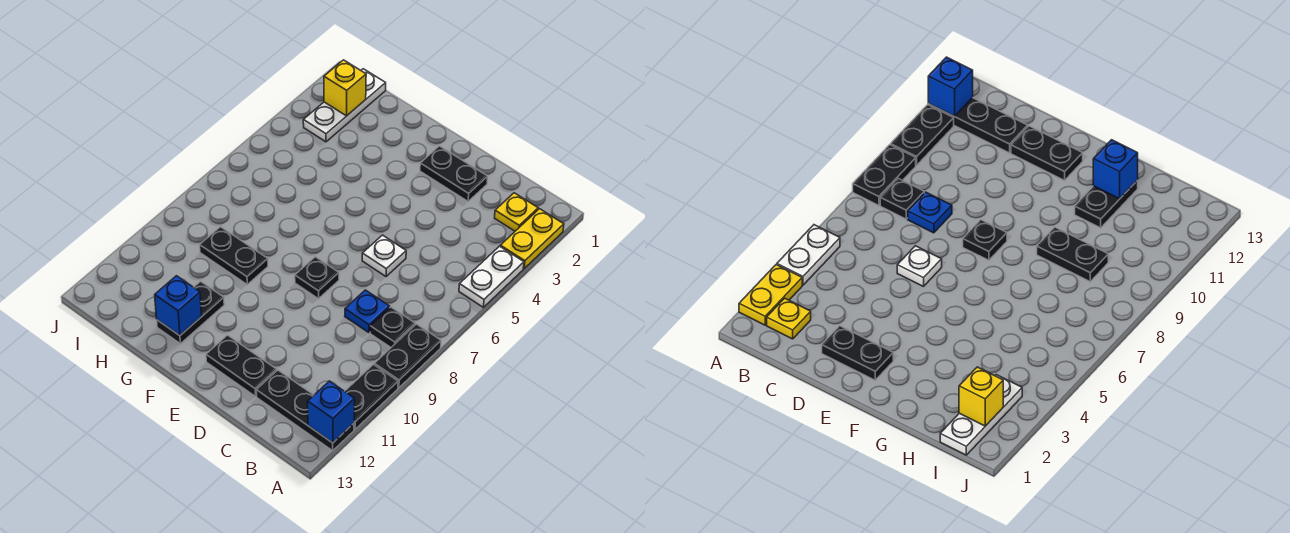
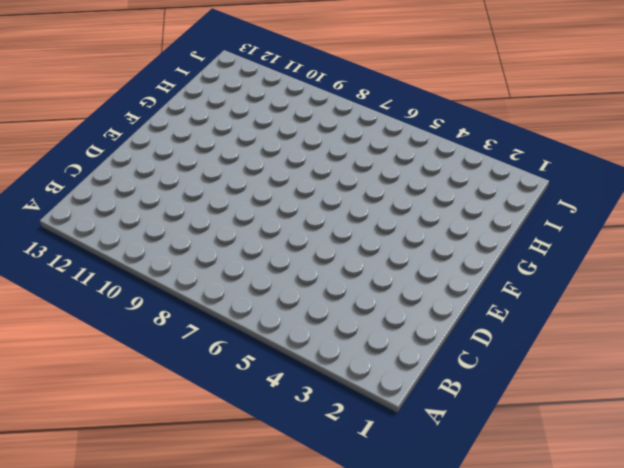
none -> yellow plate A2:A3 level 1
none -> white plate A4:A5 level 1
none -> black plate A8:A9 level 1

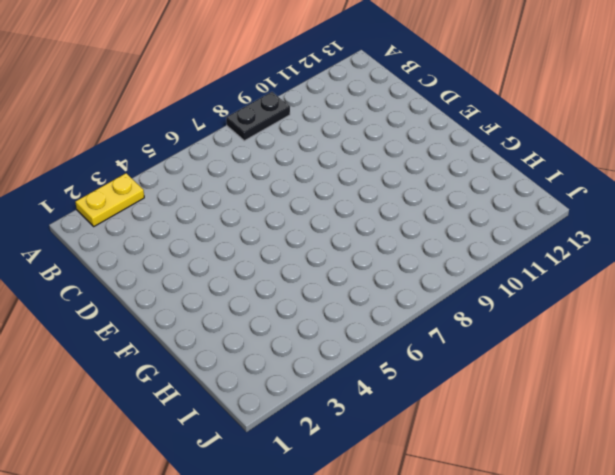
none -> white plate A4:A5 level 1
none -> black plate A10:A11 level 1
none -> black plate A12:C12 level 1

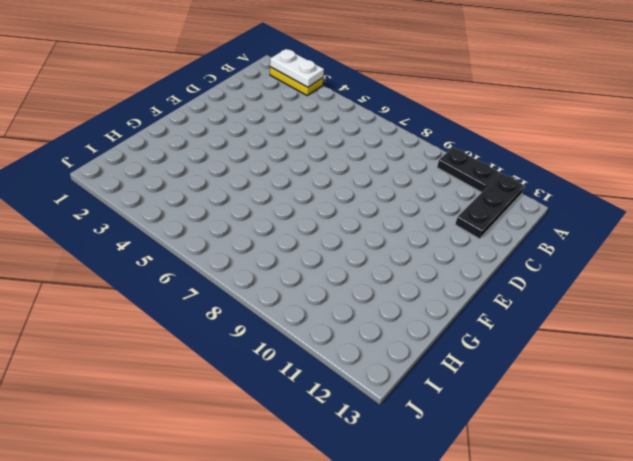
white plate A2:A3 level 2 -> white plate A4:A5 level 1
none -> black plate A8:A9 level 1
none -> yellow plate B2 level 1
none -> black plate B8 level 1

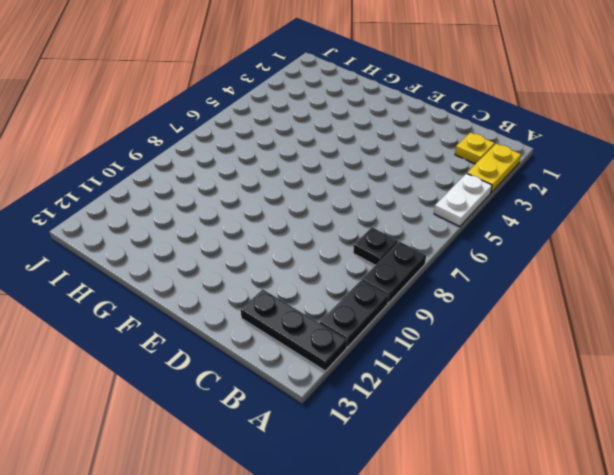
none -> blue plate C8 level 1
none -> black plate D2:E2 level 1
none -> white plate D6 level 1

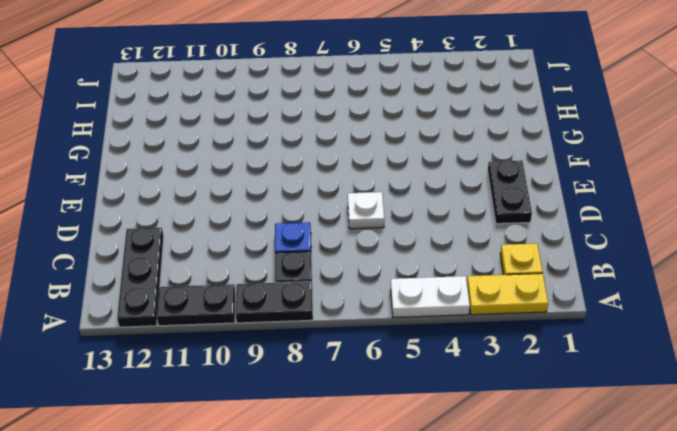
none -> black plate D12:E12 level 1
none -> black plate E8 level 1
none -> black plate G9:H9 level 1

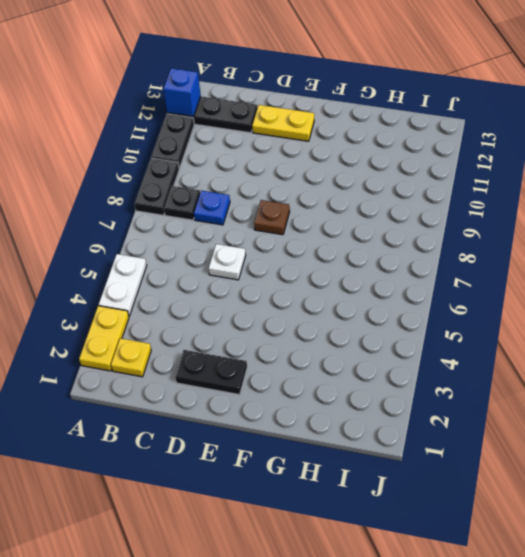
yellow plate D12:E12 level 1 -> black plate D12:E12 level 1
brown plate E8 level 1 -> black plate E8 level 1
none -> black plate G9:H9 level 1
none -> black plate G11:G12 level 1
none -> white plate I1:I3 level 1

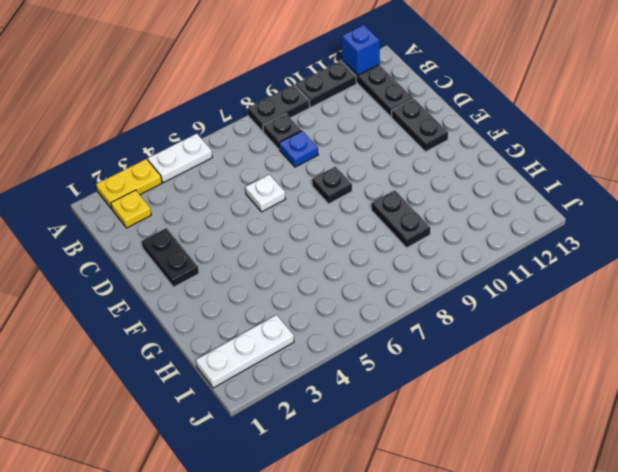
none -> black plate G11:G12 level 1
none -> blue brick G12 level 2
none -> yellow brick I2 level 2

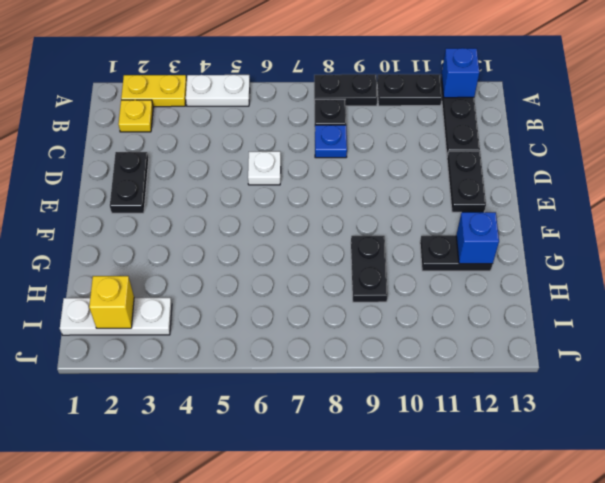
none -> black plate E8 level 1

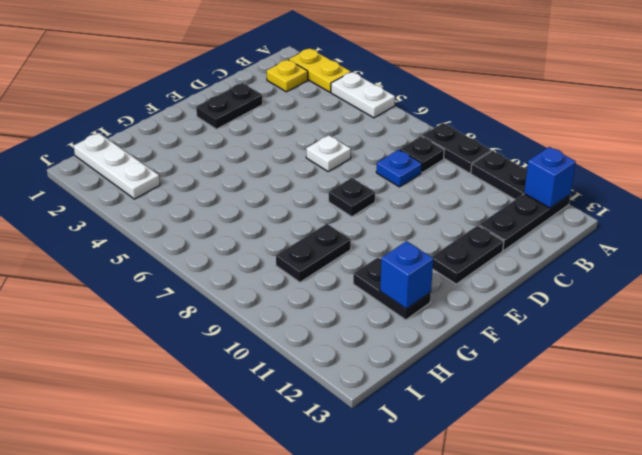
none -> yellow brick I2 level 2

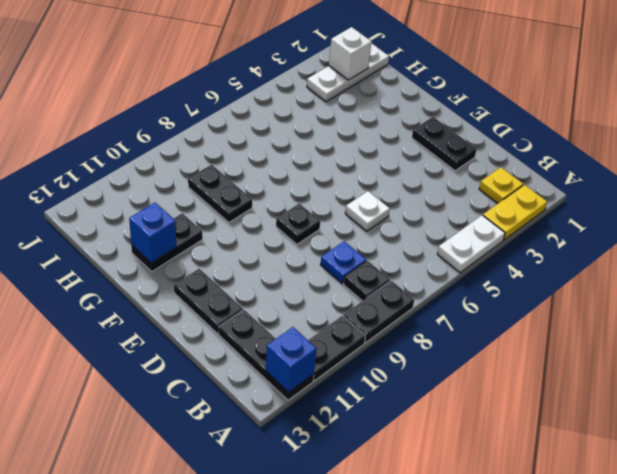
white brick I2 level 2 -> yellow brick I2 level 2

